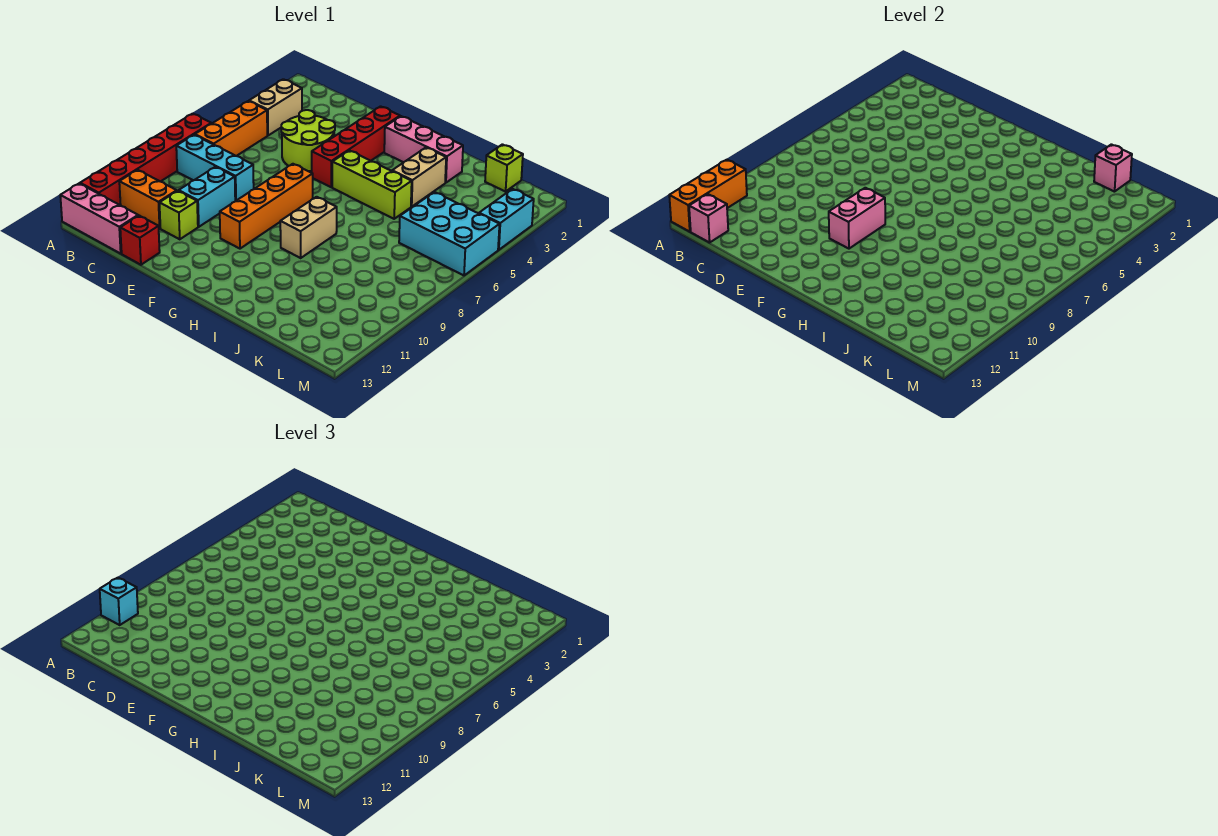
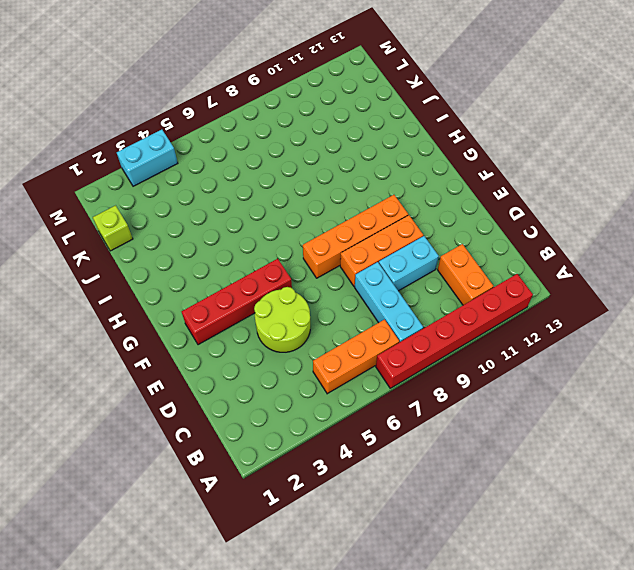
orange brick E8:E10 level 1 -> orange brick A11:A13 level 2
none -> pink brick A13:C13 level 1
none -> tan brick B3:B4 level 1
none -> lime brick D11 level 1

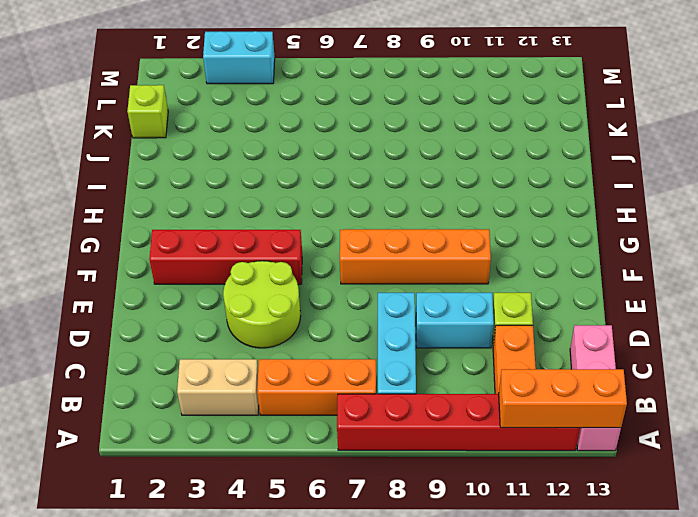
none -> red brick D13 level 1
none -> pink brick G2:I2 level 1
none -> lime brick G5:I5 level 1

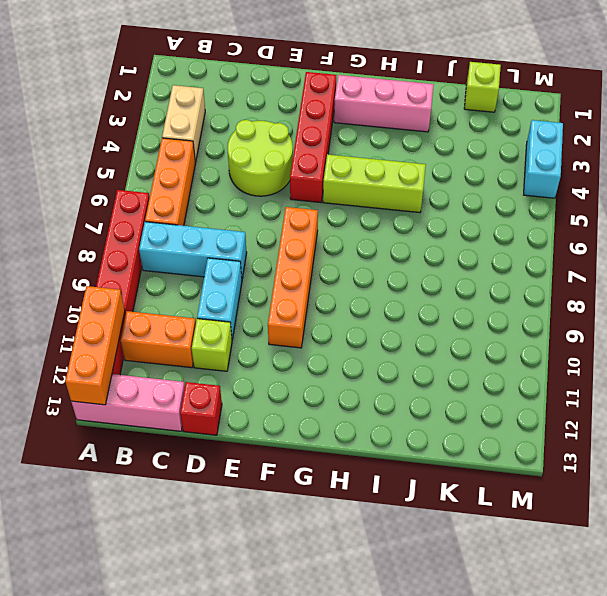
none -> tan brick H8:H9 level 1
none -> tan brick I3:I4 level 1
none -> cyan brick K5:M6 level 1

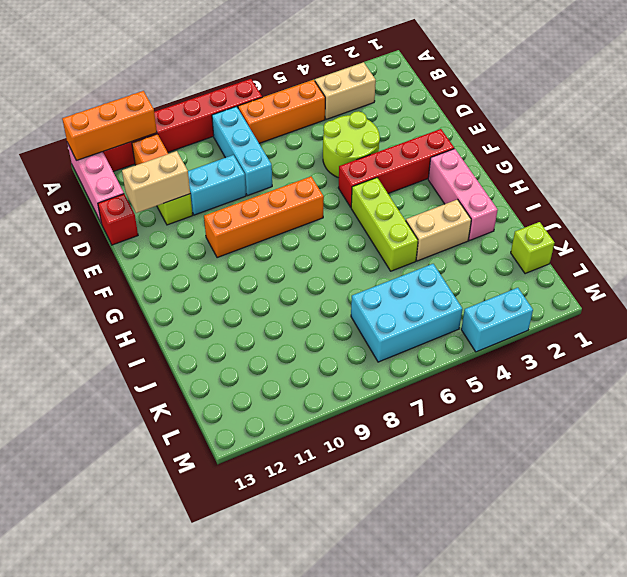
tan brick D11:D12 level 2 -> tan brick H8:H9 level 1
cyan brick K5:L7 level 1 -> cyan brick K5:M6 level 1
none -> pink brick B13 level 2
none -> pink brick F9:F10 level 2
none -> pink brick K1 level 2

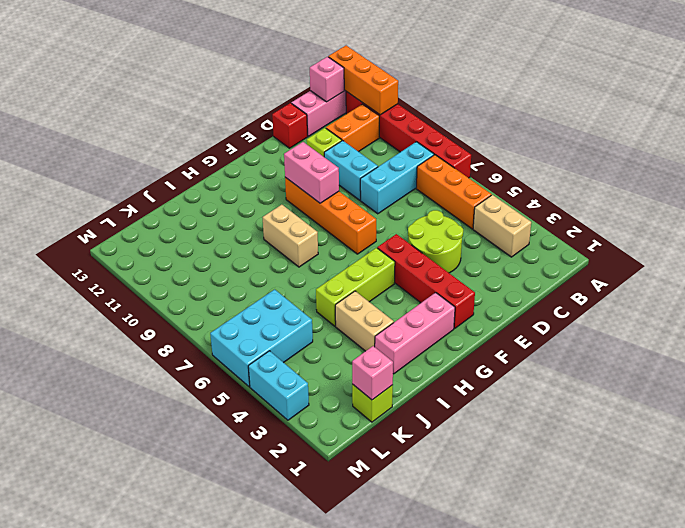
none -> cyan brick A11 level 3

